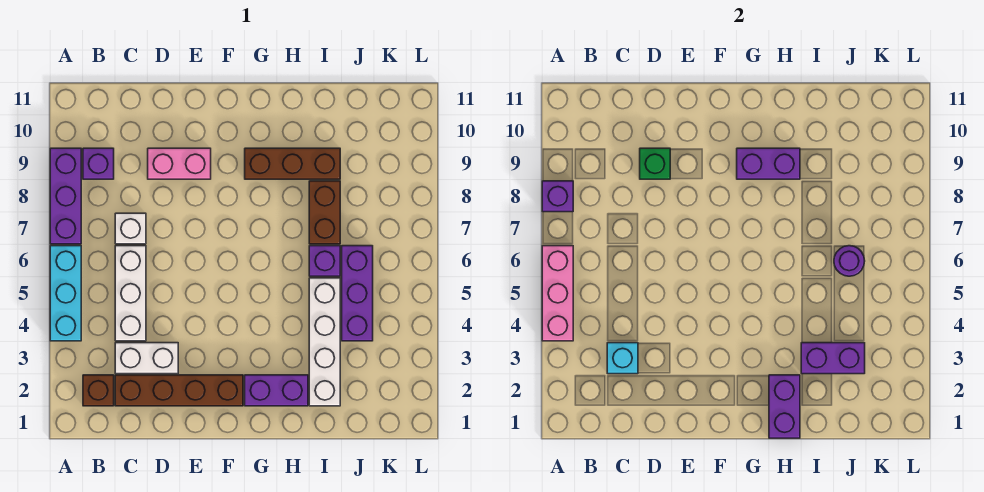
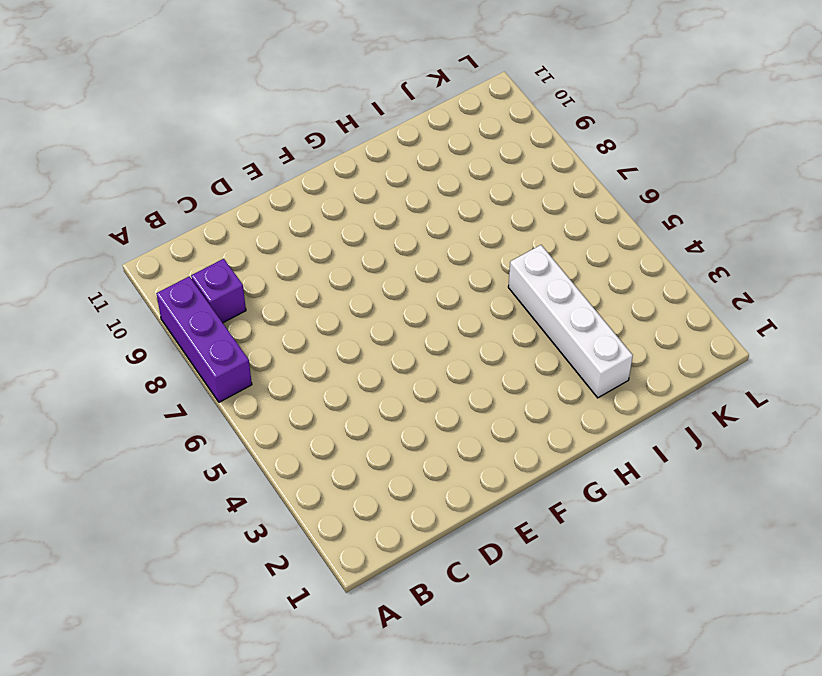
none -> cyan brick A4:A6 level 1
none -> brown brick B2 level 1
none -> brown brick C2:F2 level 1

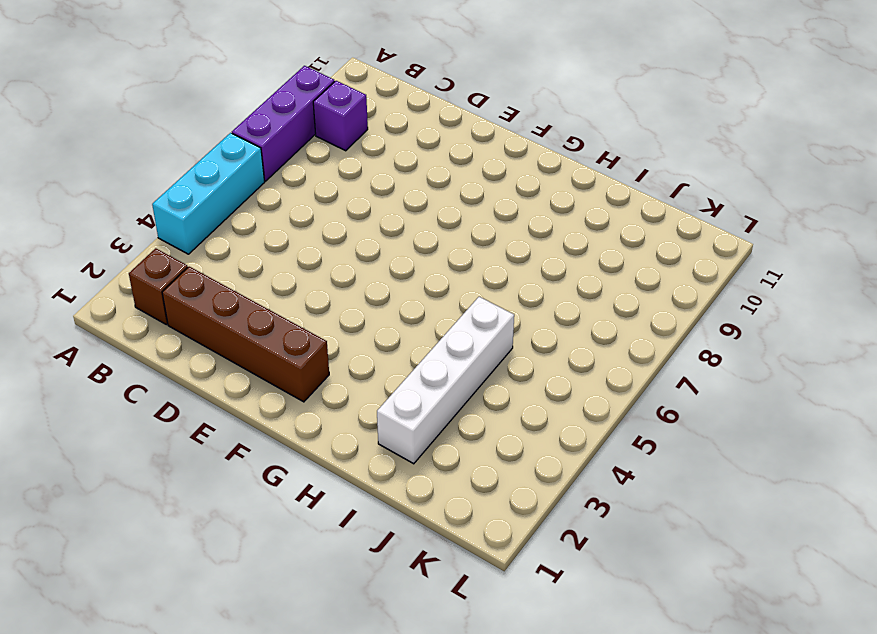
none -> white brick C3:D3 level 1
none -> white brick C4:C6 level 1
none -> white brick C7 level 1

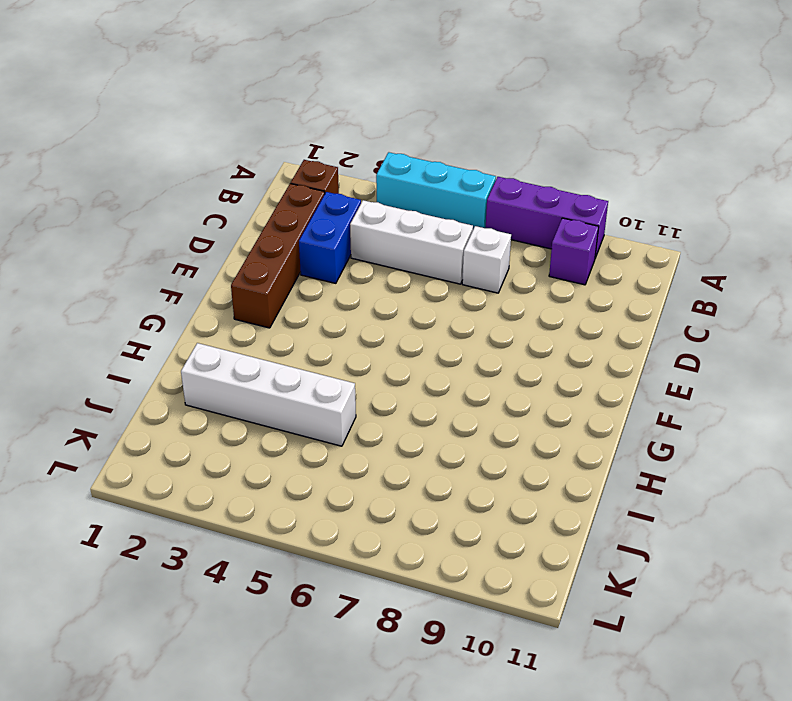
blue brick C3:D3 level 1 -> white brick C3:D3 level 1
none -> pink brick D9:E9 level 1
none -> purple brick G2:H2 level 1
none -> brown brick G9:I9 level 1

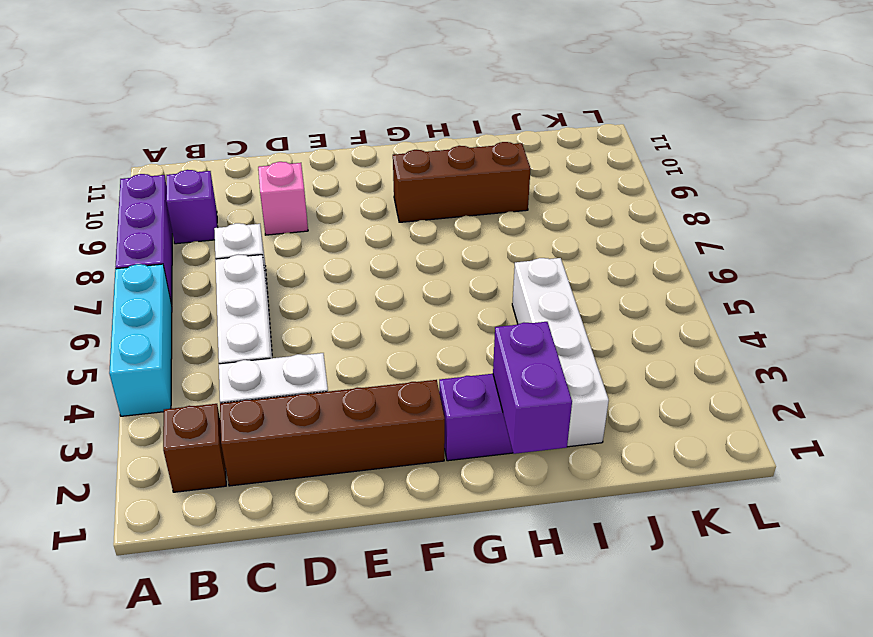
pink brick D9 level 1 -> pink brick D9:E9 level 1
none -> purple brick I6 level 1
none -> brown brick I7:I8 level 1
none -> purple brick J4:J6 level 1

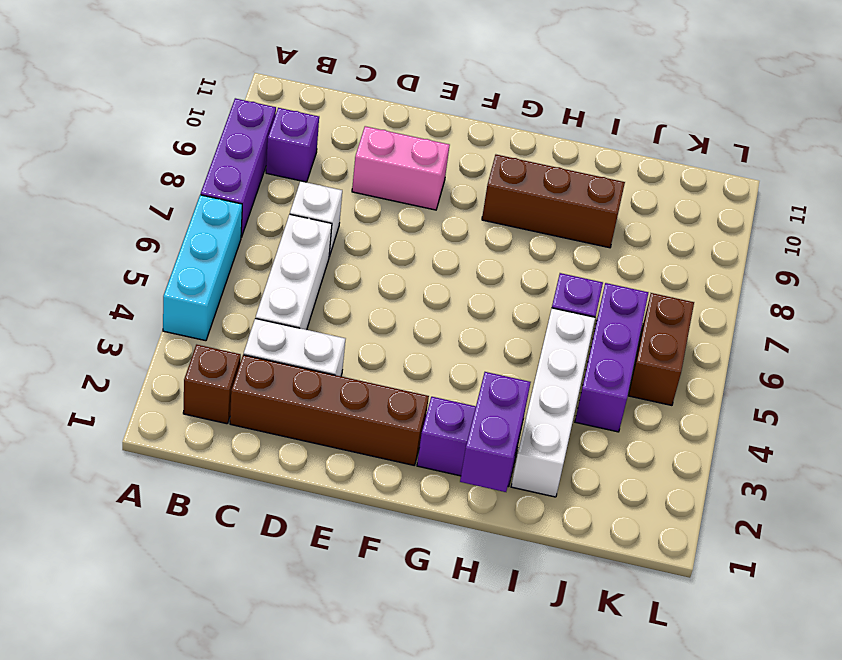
brown brick K5:K6 level 1 -> brown brick I7:I8 level 1
none -> pink brick A4:A6 level 2
none -> purple brick A8 level 2
none -> cyan brick C3 level 2

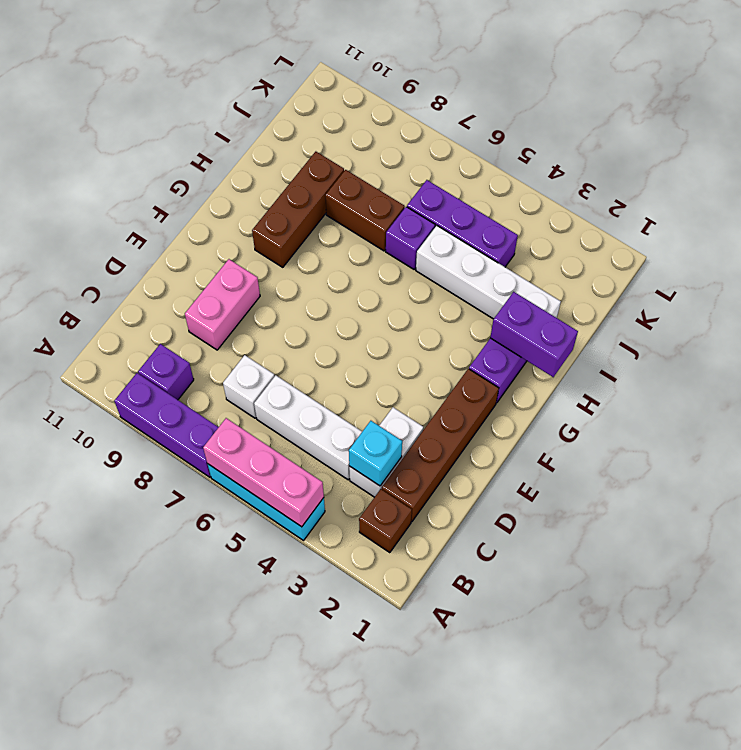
none -> purple brick A8 level 2
none -> green brick D9 level 2
none -> purple brick G9:H9 level 2

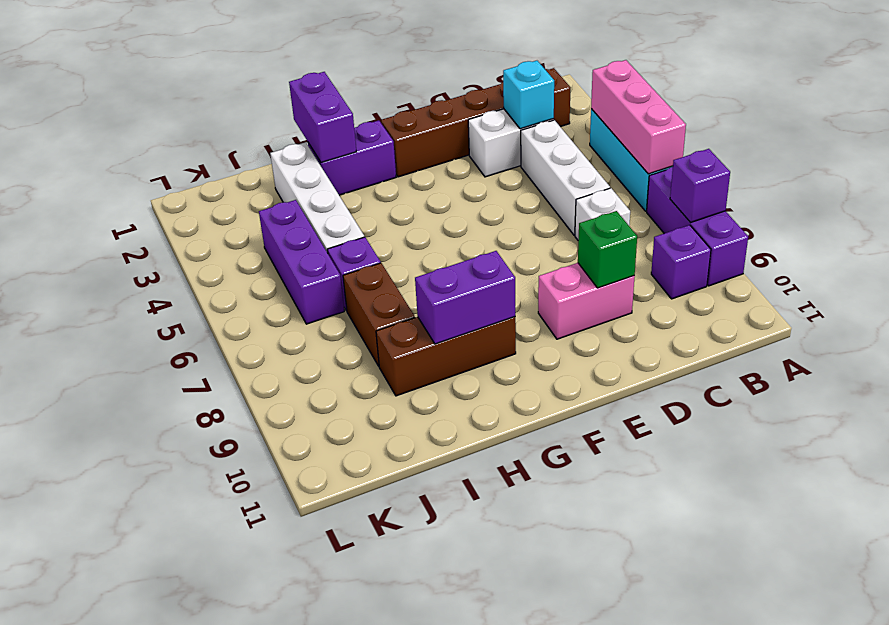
none -> purple brick I3:J3 level 2
none -> purple round brick J6 level 2

